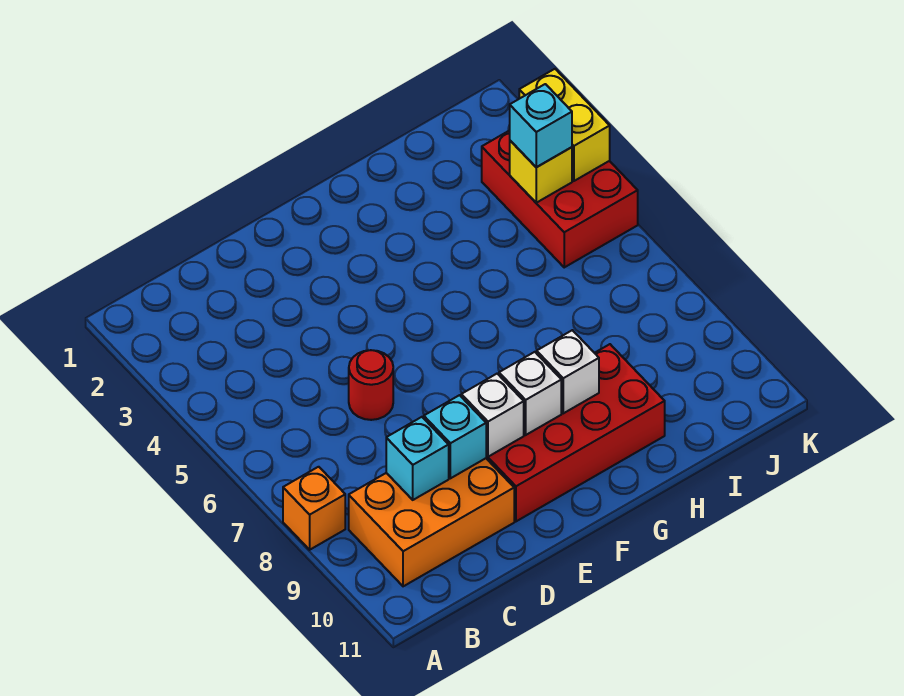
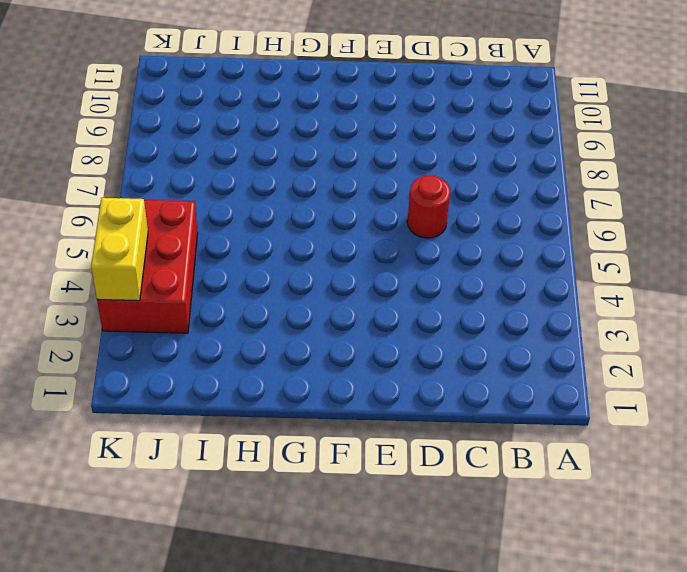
none -> orange brick A8 level 1
none -> orange brick B9:D10 level 1
none -> red brick E9:H10 level 1

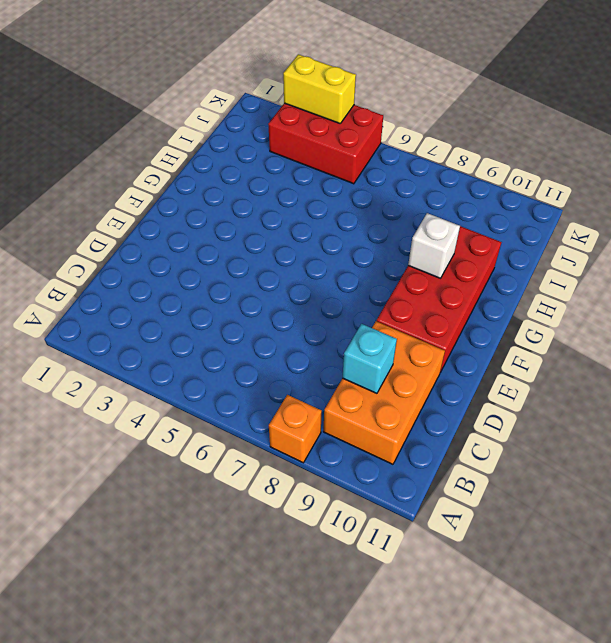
none -> red round brick D6 level 1
none -> cyan brick D9 level 2
none -> white brick E9 level 2

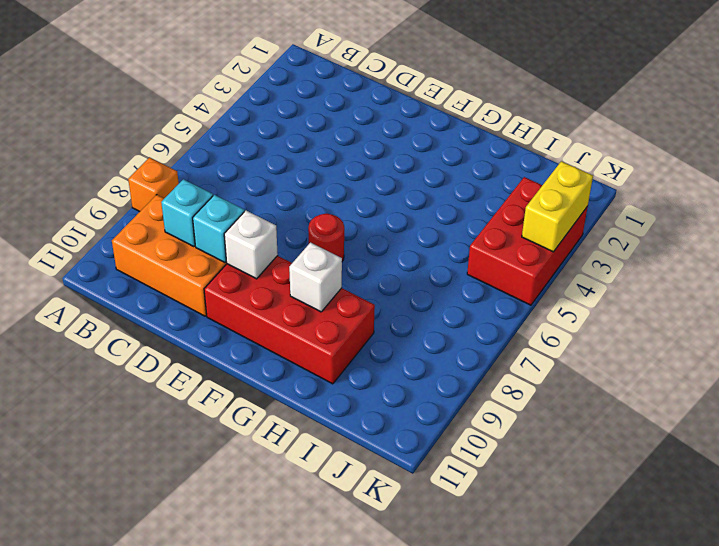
red round brick F7 level 1 -> red round brick D6 level 1
none -> white brick F9 level 2
none -> yellow brick J4 level 2
none -> cyan brick J4 level 3

